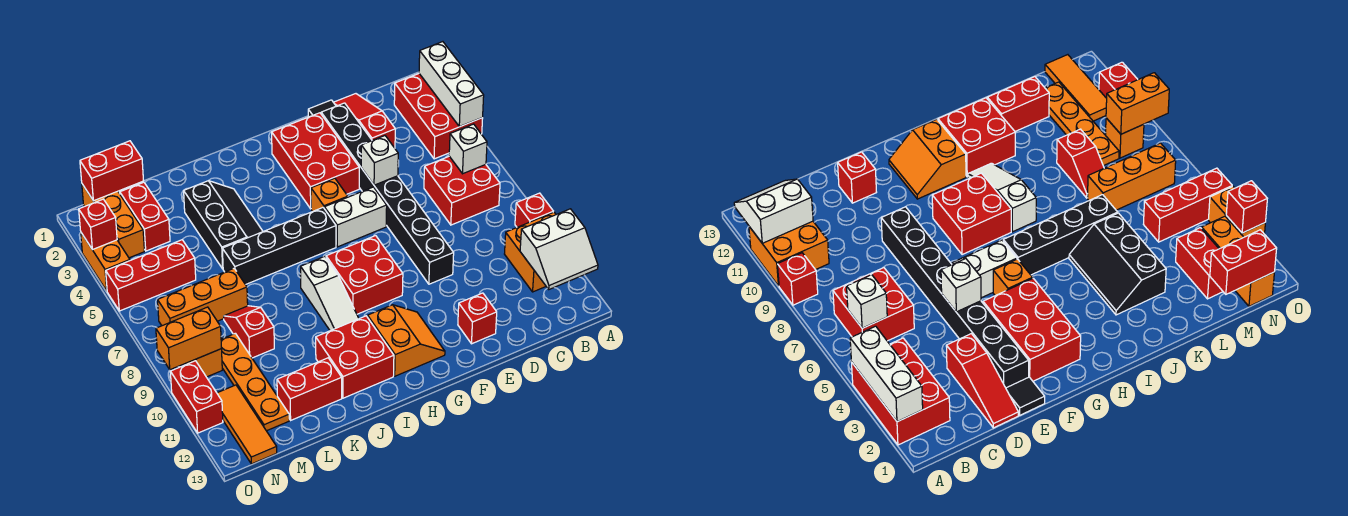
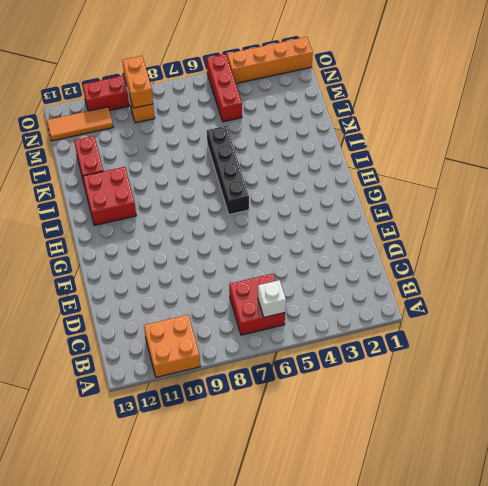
orange brick O1:O4 level 1 -> orange brick O3:O4 level 1
none -> red brick A2:B4 level 1
none -> red brick A9 level 1
none -> red slope D1:D3 level 1 top 3
none -> black tile E1 level 1

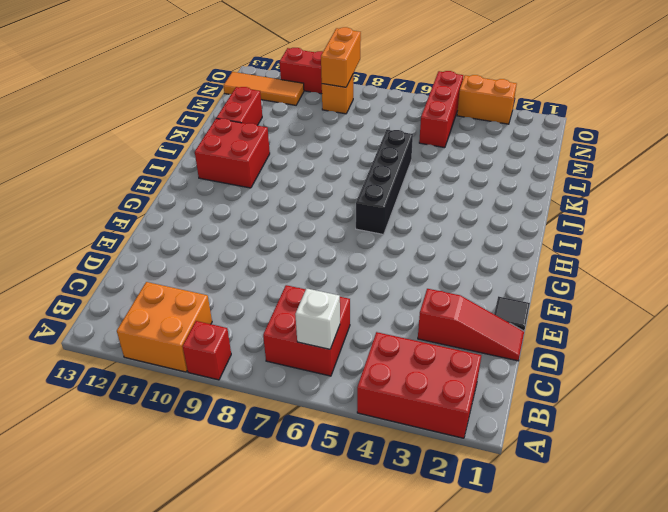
none -> black brick E2:E9 level 1
none -> red brick E12 level 1
none -> red brick F2:G4 level 1
none -> white brick F6:G6 level 1

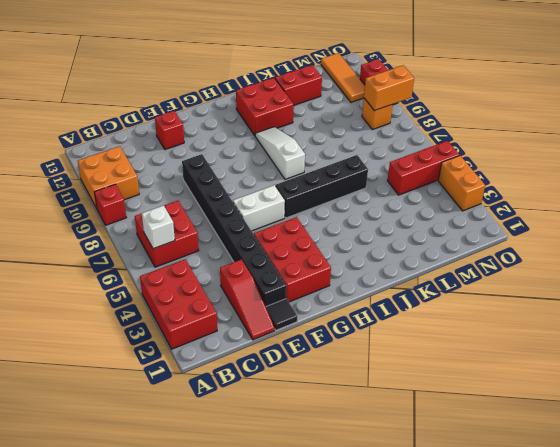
none -> orange brick G5 level 1
none -> red brick G8:H9 level 1
none -> orange slope G11:H12 level 1 top H
none -> black slope J3:K5 level 1 top K

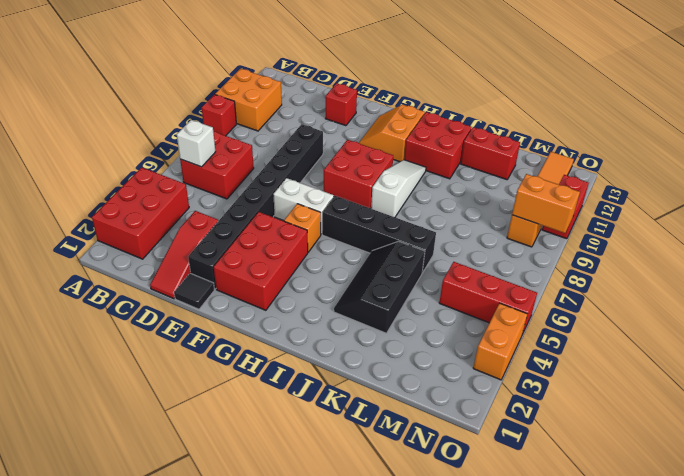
none -> orange brick L7:N7 level 1
none -> red slope L8:L9 level 1 top 9
none -> red brick M2:M3 level 1
none -> orange plate M9:M12 level 1

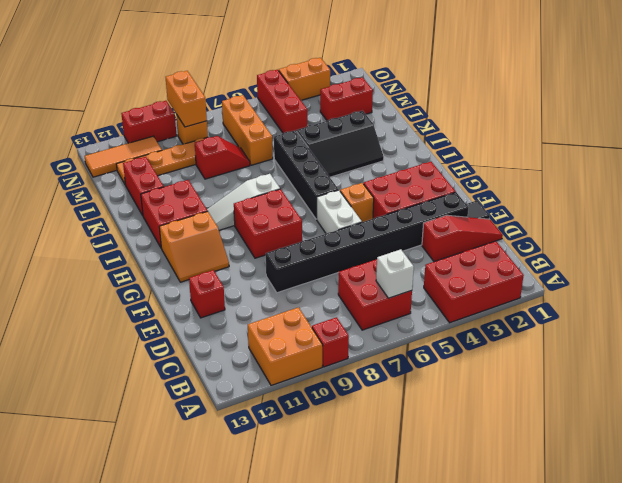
none -> orange brick N1:N3 level 1
none -> white brick A2:A4 level 2
none -> white slope A11:B12 level 2 top 11
none -> white brick E5 level 2

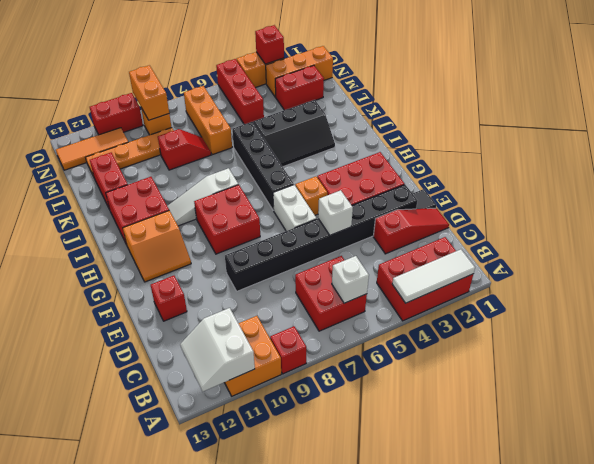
white tile A2:A4 level 2 -> white brick A2:A4 level 2
none -> red brick M1:N1 level 2

